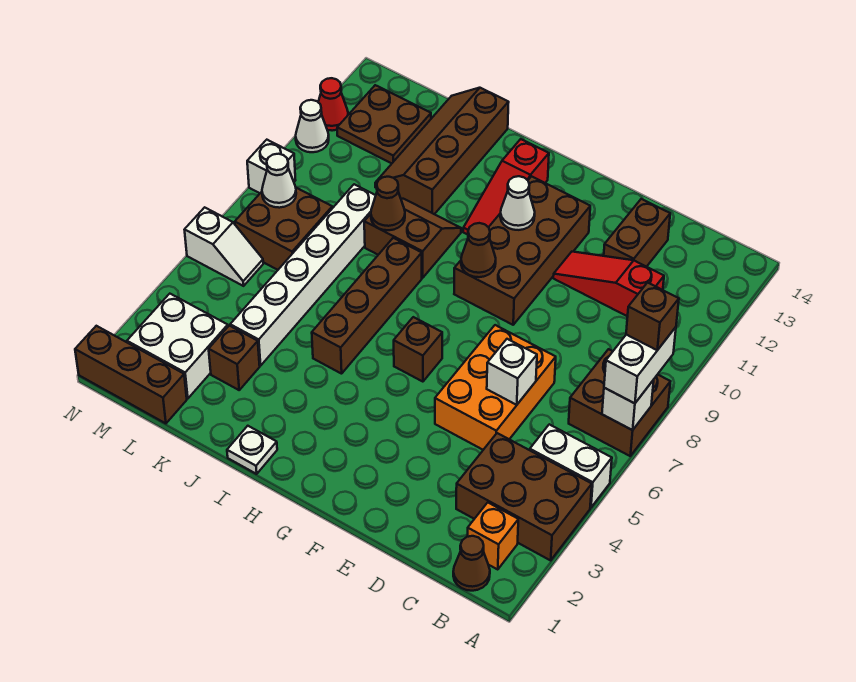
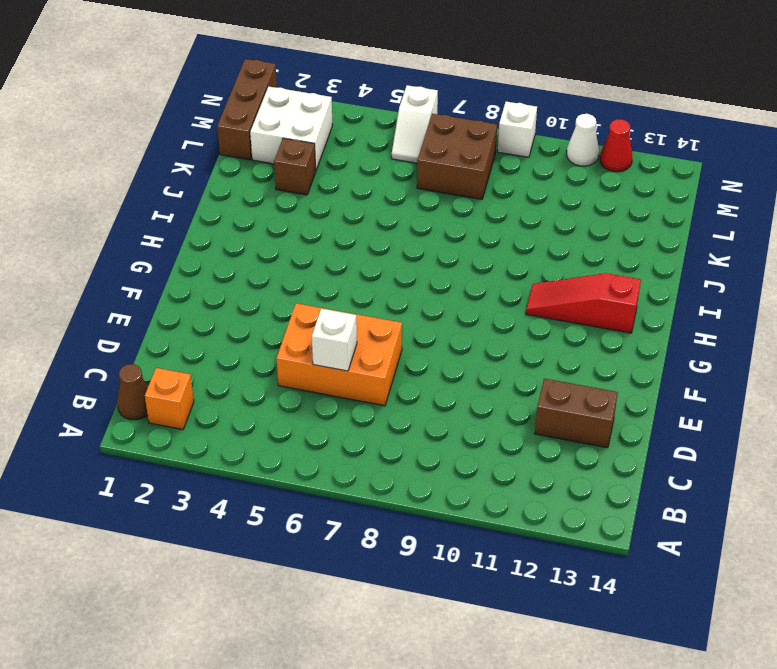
none -> brown brick A3:C4 level 1
none -> white brick A5:B5 level 1
none -> brown brick A7:B8 level 1
none -> red slope C11:E11 level 1 top C

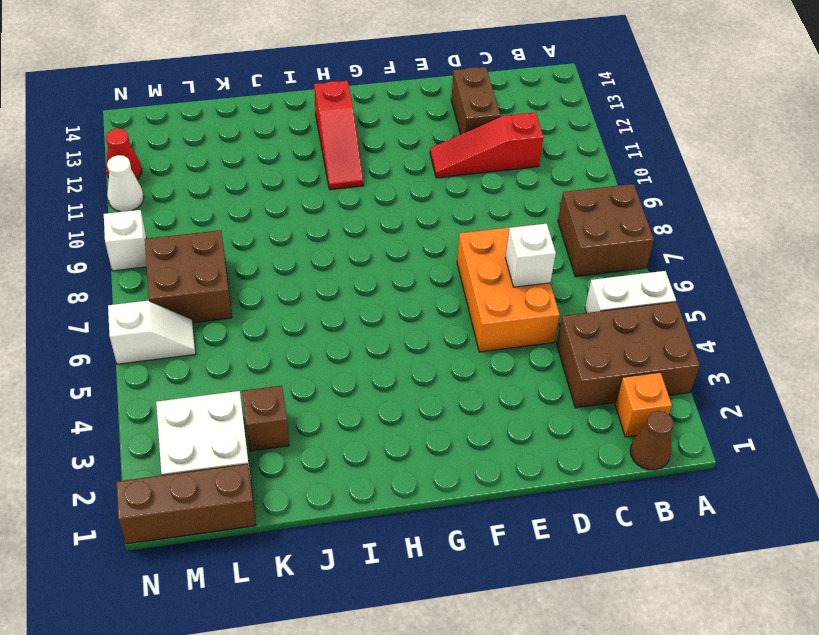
none -> brown brick F9:G12 level 1
none -> brown brick G6 level 1
none -> white plate I1 level 1
none -> brown brick I5:I8 level 1

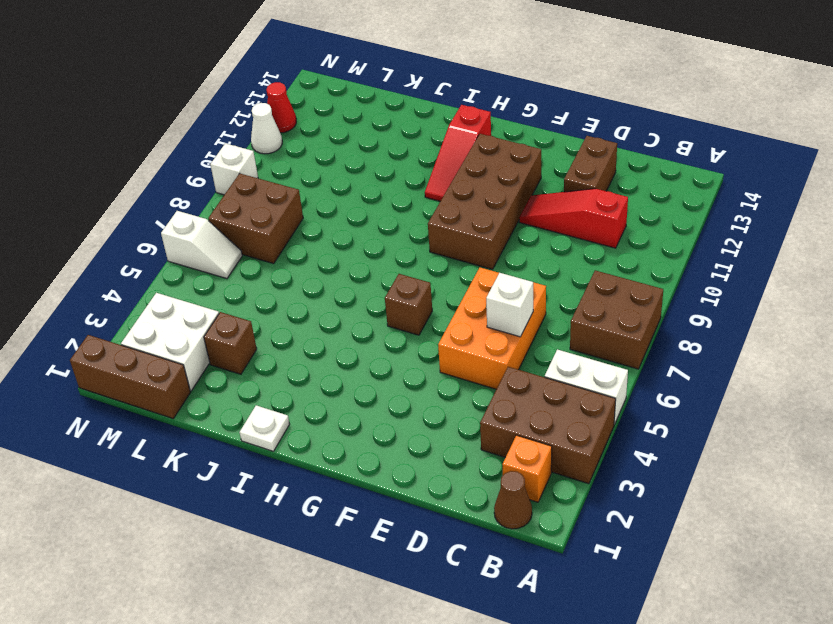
none -> brown brick I5:I8 level 1
none -> brown slope I9:J10 level 1 top 9
none -> brown slope J11:K14 level 1 top J
none -> white brick K4:K9 level 1

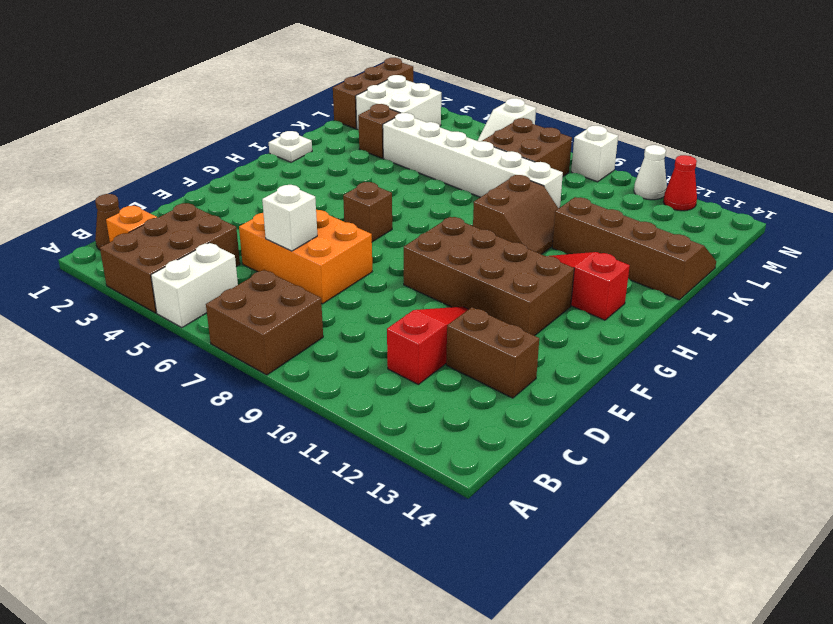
none -> brown brick I5:I8 level 1
none -> brown plate L12:M13 level 1
none -> white brick A7 level 2
none -> brown cone G9 level 2

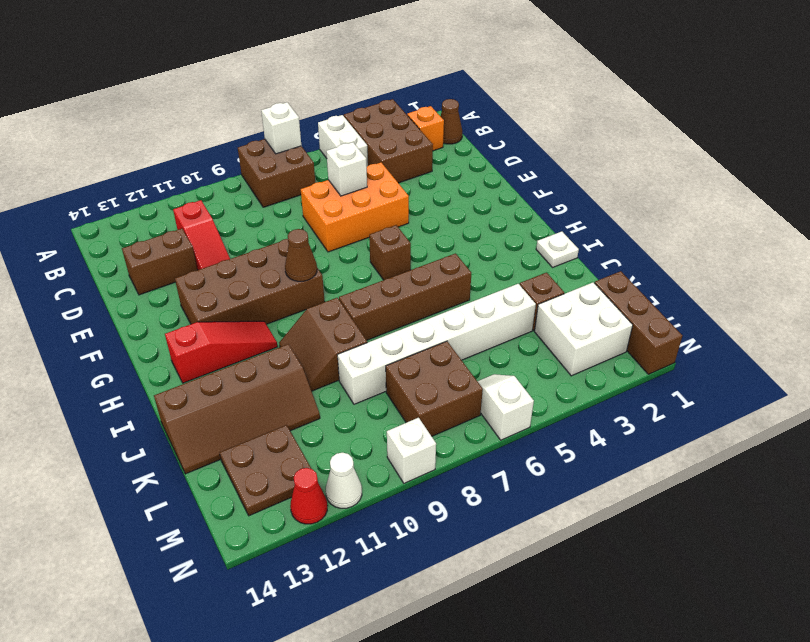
none -> white cone G11 level 2
none -> brown cone J9 level 2
none -> white cone M8 level 2
none -> white brick A7:A8 level 3

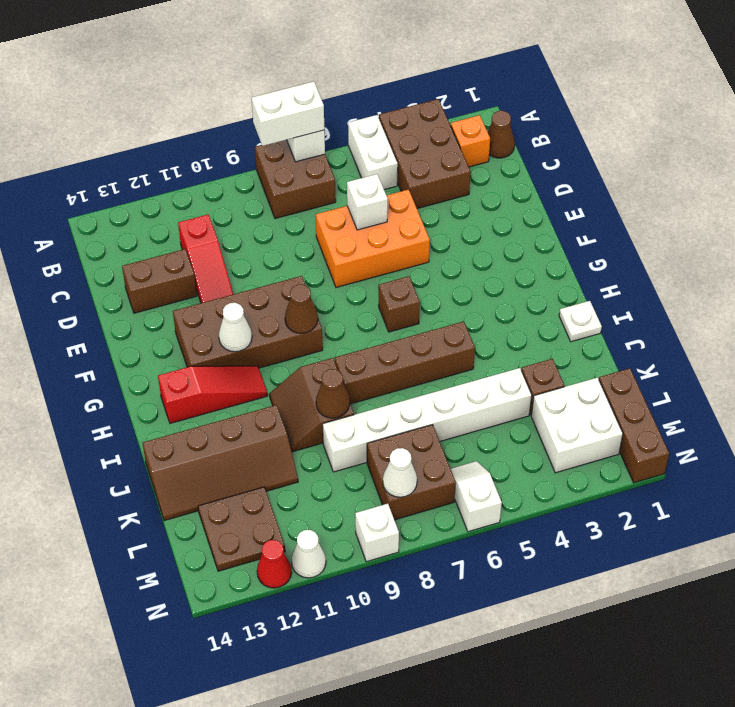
none -> brown brick A8 level 4

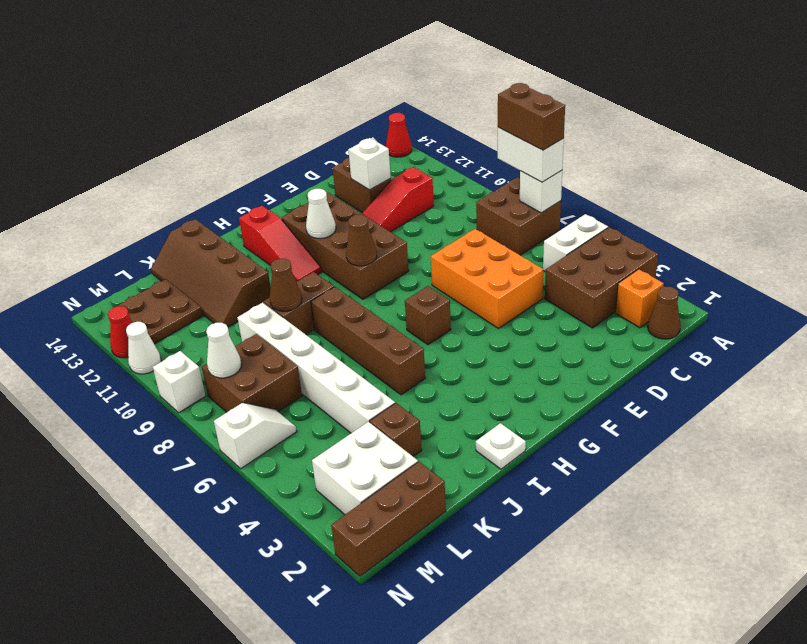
brown brick A7:A8 level 4 -> brown brick A8 level 4
red cone A14 level 1 -> none
white brick D12 level 2 -> white brick D6 level 2

